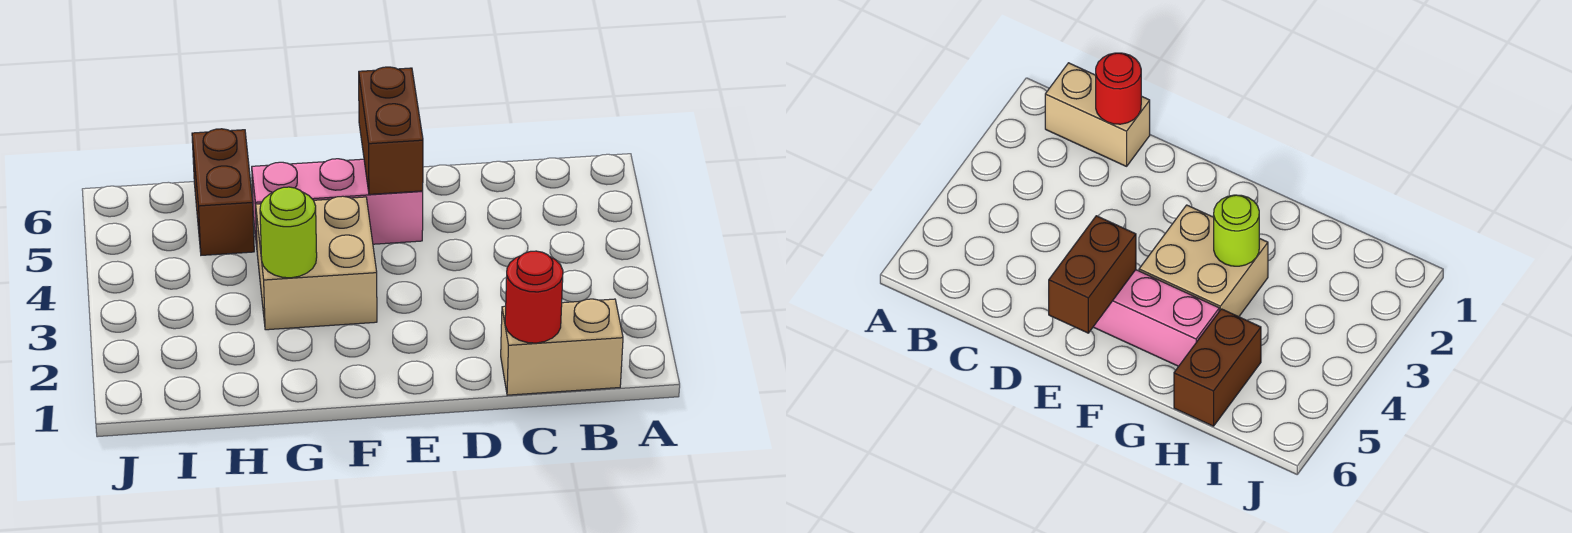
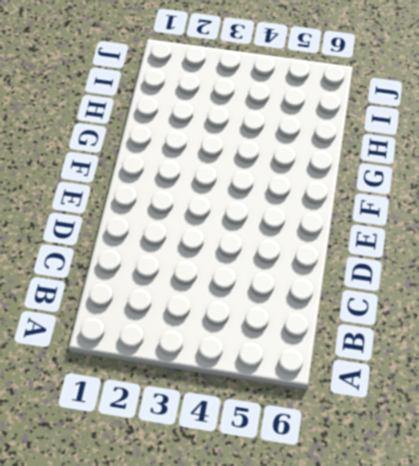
none -> tan brick B1:C1 level 1
none -> pink brick E5:G5 level 1

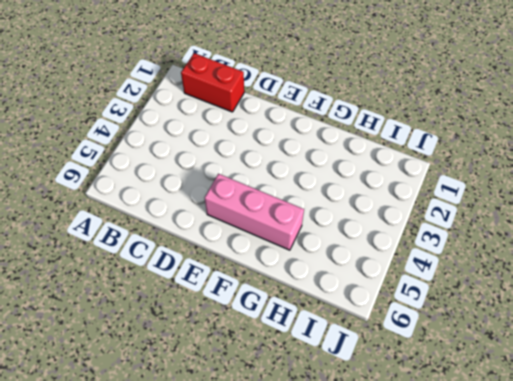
red brick B1:C1 level 1 -> tan brick B1:C1 level 1
none -> tan brick F3:G4 level 1
none -> brown brick H5:H6 level 1

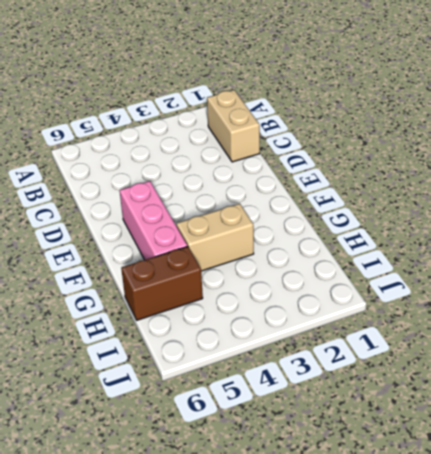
tan brick G3:G4 level 1 -> tan brick F3:G4 level 1
none -> red round brick C1 level 2
none -> brown brick E5:E6 level 2

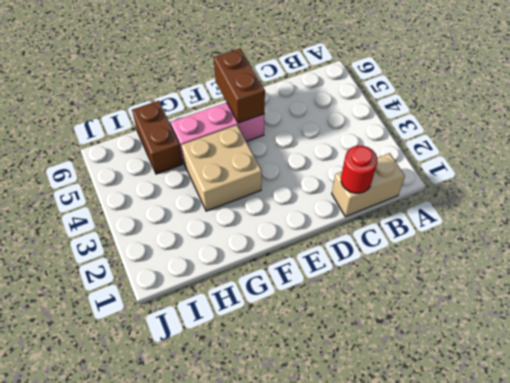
none -> lime round brick G3 level 2

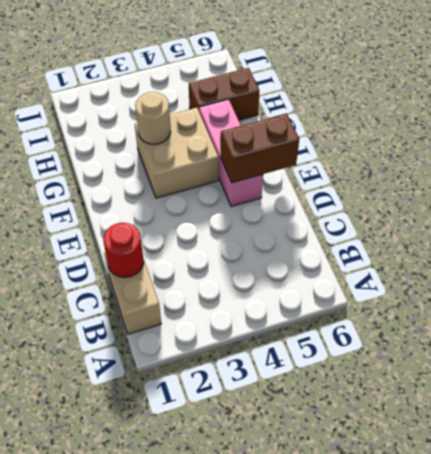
tan round brick G3 level 2 -> lime round brick G3 level 2

